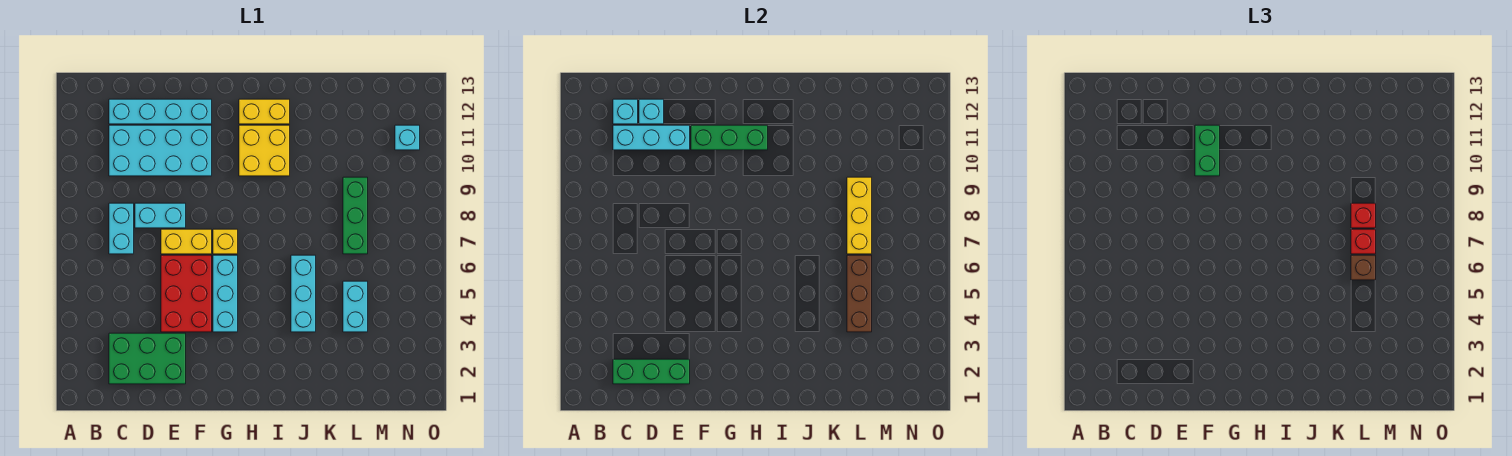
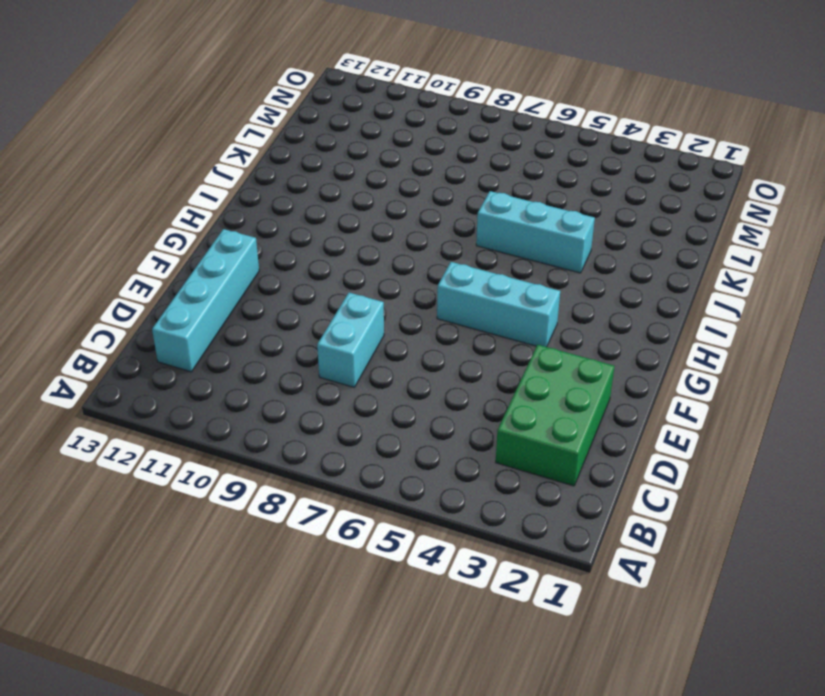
none -> cyan brick C7:C8 level 1
none -> cyan brick C10:F11 level 1
none -> red brick E4:F6 level 1

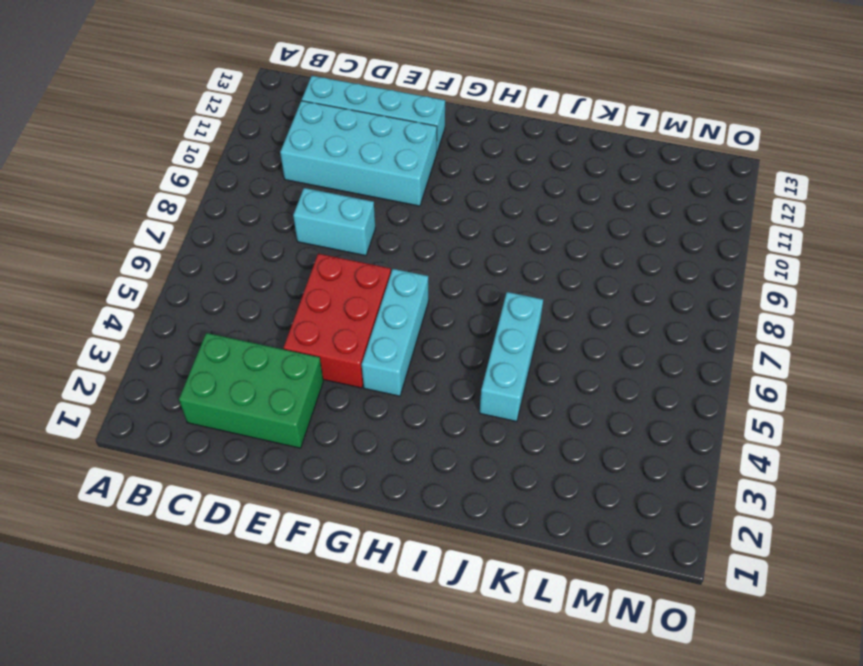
none -> cyan brick C7:C8 level 1
none -> yellow brick E7:F7 level 1
none -> yellow brick G7 level 1

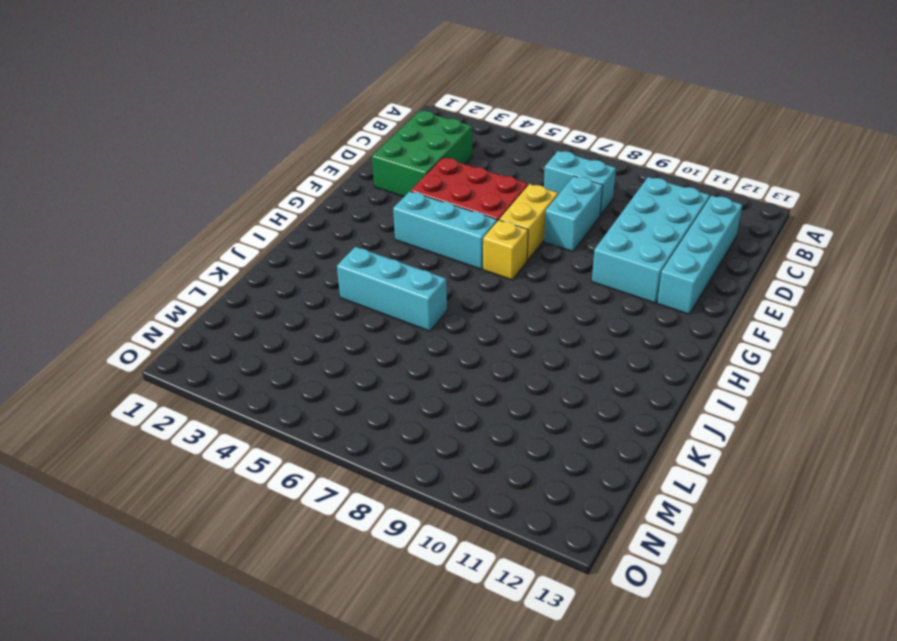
none -> yellow brick H10:I11 level 1
none -> yellow brick H12:I12 level 1
none -> cyan brick L4:L5 level 1

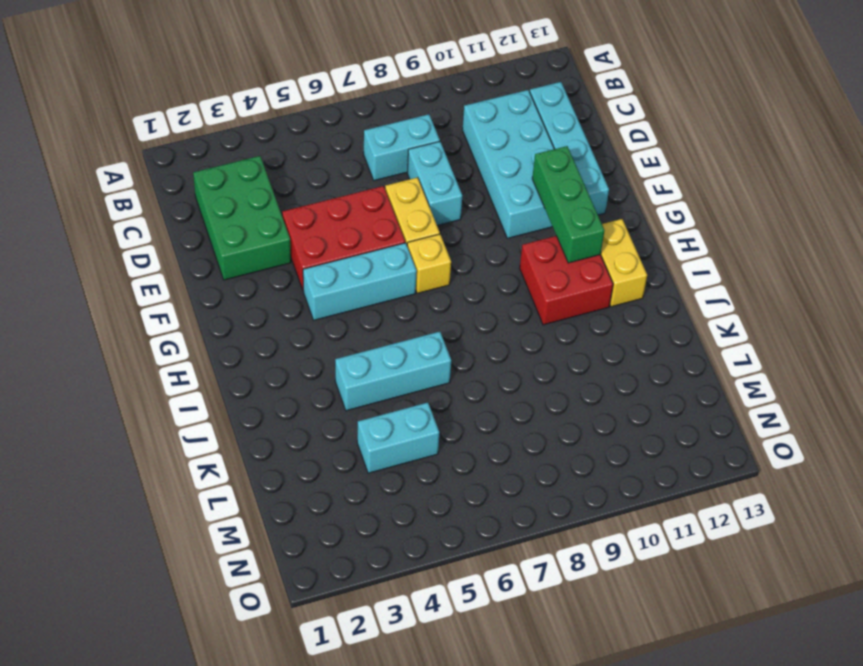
red brick H10:I11 level 1 -> yellow brick H10:I11 level 1
none -> green brick L7:L9 level 1
none -> cyan brick N11 level 1
none -> green brick C2:E2 level 2

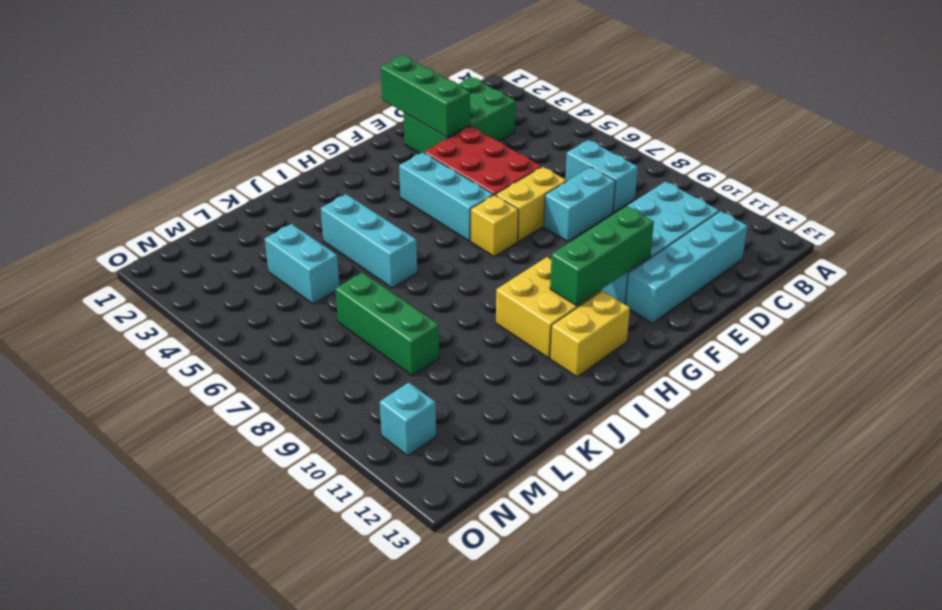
green brick E1:E3 level 2 -> green brick C2:E2 level 2
none -> cyan brick C11:E11 level 2
none -> cyan brick C12 level 2
none -> cyan brick D12 level 2

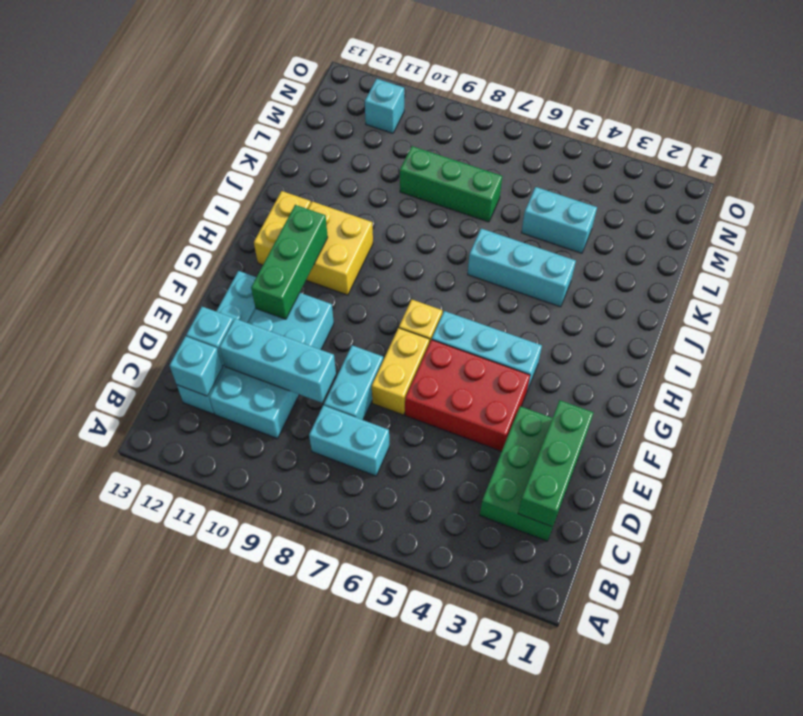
cyan brick D9:D11 level 2 -> cyan brick C11:E11 level 2
none -> brown brick L4:L6 level 2
none -> yellow brick L7:L9 level 2
none -> green brick F10:F11 level 3

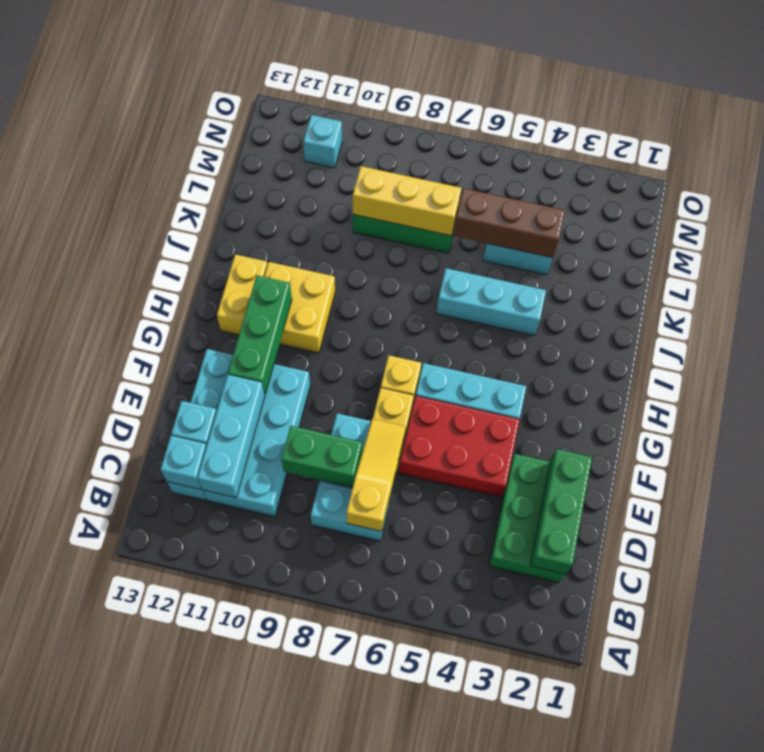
yellow slope C7:E7 level 2 top C -> none
green brick D8:D9 level 2 -> green brick F10:F11 level 3
none -> brown brick L6 level 3
none -> red brick L7 level 3
none -> red brick L8 level 3

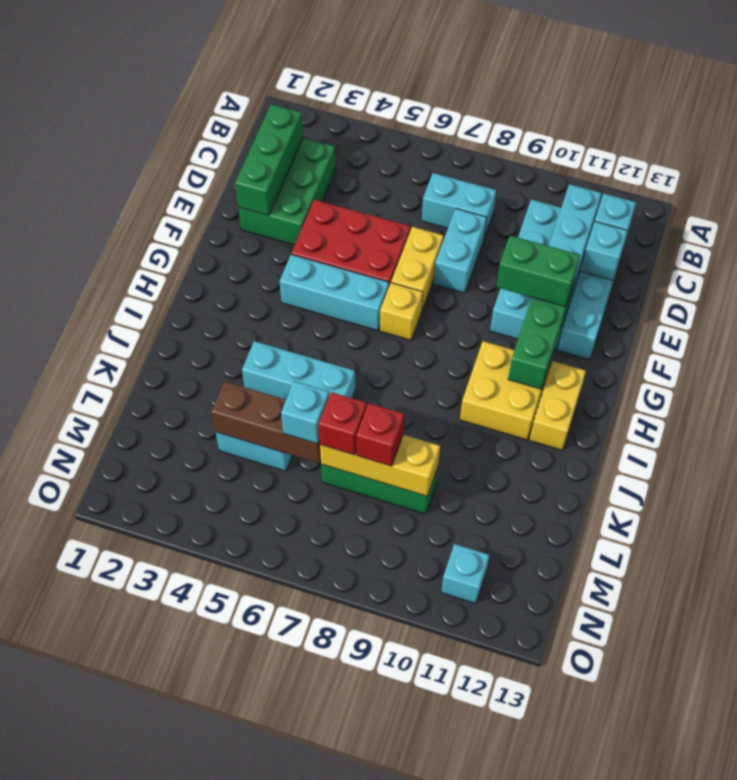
cyan brick L6 level 3 -> brown brick L6 level 3

